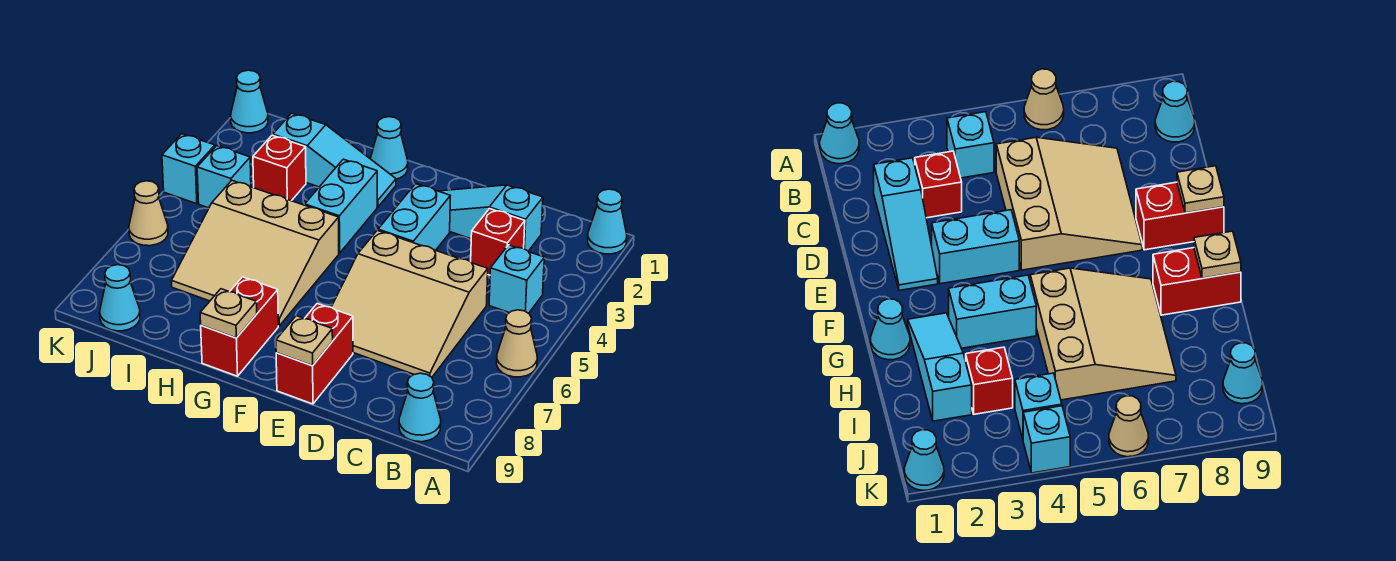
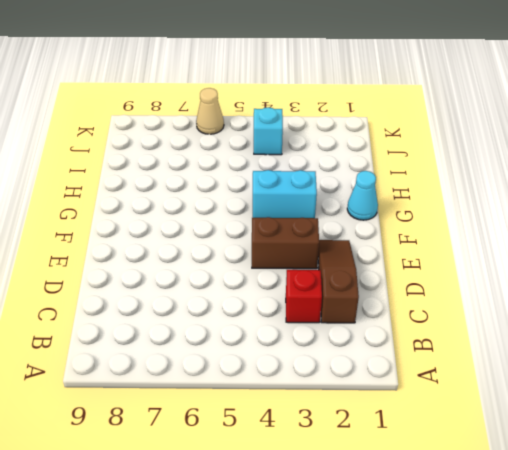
brown slope C2:E2 level 1 top C -> cyan slope C2:E2 level 1 top C
brown brick E3:E4 level 1 -> cyan brick E3:E4 level 1
none -> cyan cone A1 level 1
none -> tan cone A6 level 1
none -> cyan brick B4 level 1

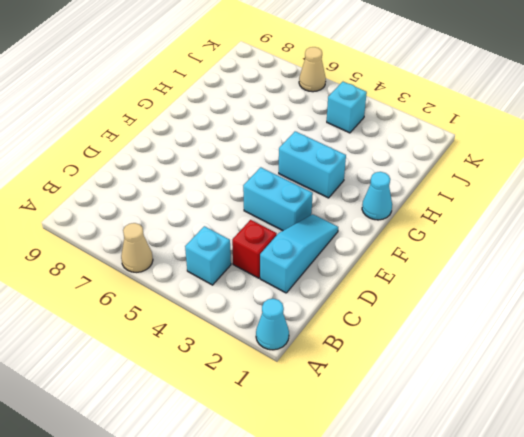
none -> cyan cone B9 level 1
none -> tan slope C5:E7 level 1 top 5
none -> red brick E8:E9 level 1

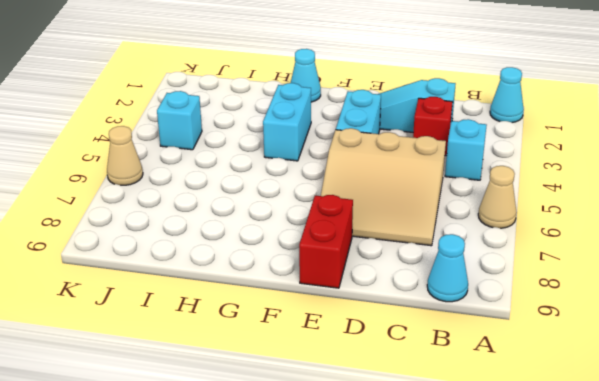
none -> cyan slope G2:I2 level 1 top I
none -> tan slope G5:I7 level 1 top 5
none -> red brick G8:G9 level 1

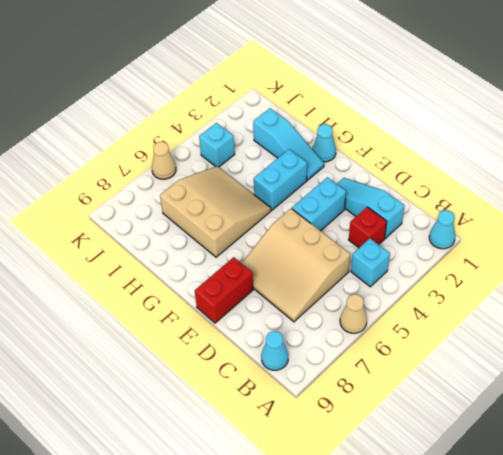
tan slope G5:I7 level 1 top 7 -> tan slope G5:I7 level 1 top 5
none -> red brick G8:G9 level 1
none -> red brick I3 level 1
none -> cyan cone J9 level 1

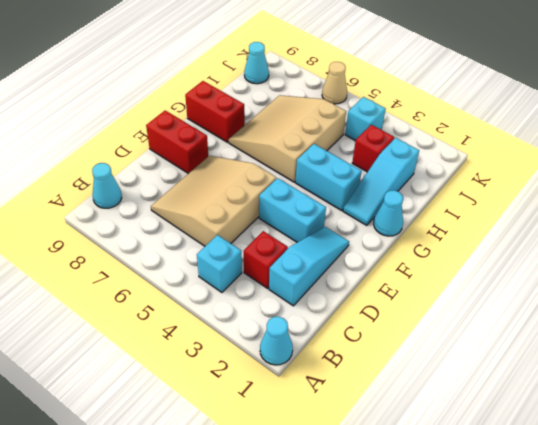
none -> tan cone A6 level 1
none -> cyan cone K1 level 1
none -> cyan brick K4 level 1

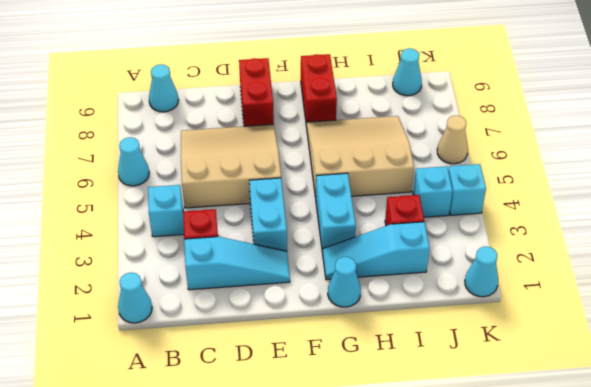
cyan cone A6 level 1 -> tan cone A6 level 1
none -> tan plate E9 level 2
none -> tan plate G9 level 2

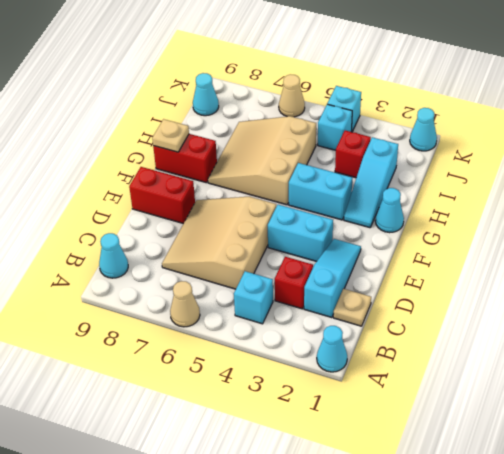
tan plate C1 level 1 -> tan plate E9 level 2

